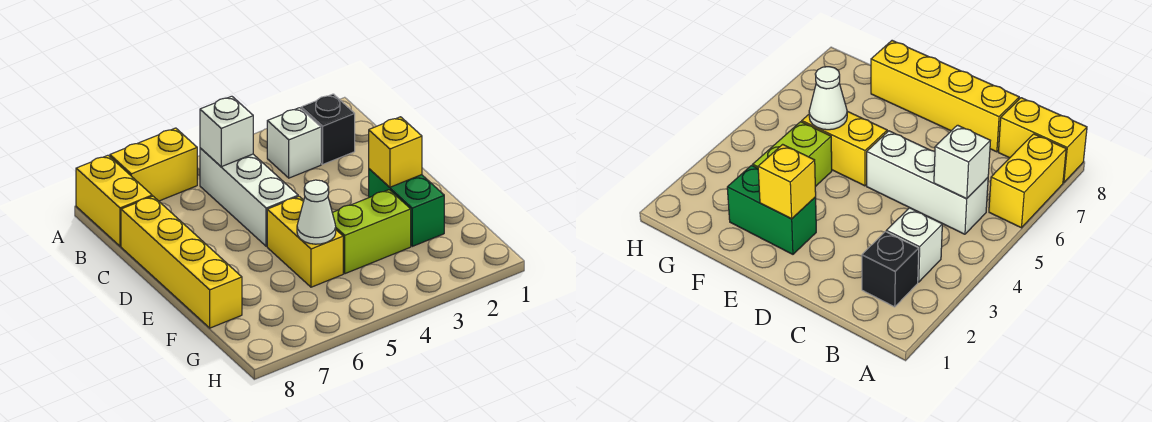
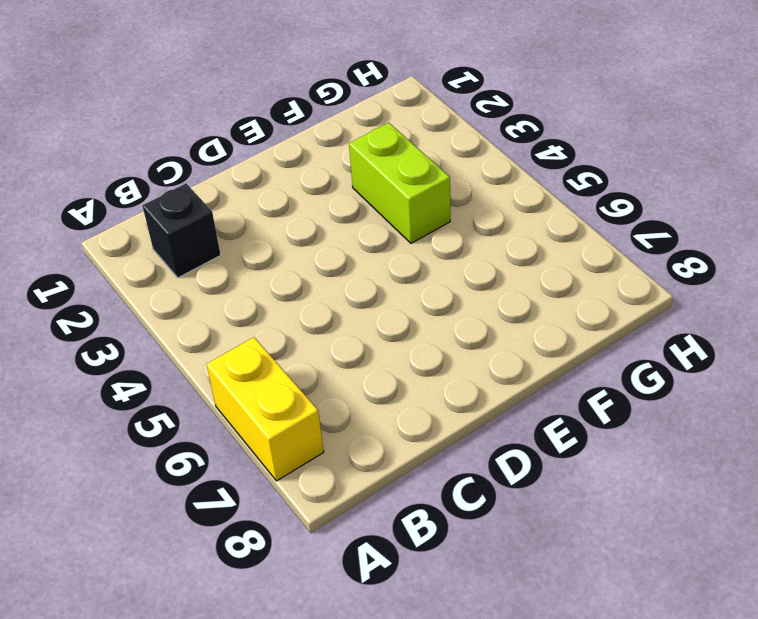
none -> yellow brick A8:B8 level 1
none -> white brick B3 level 1
none -> white brick B5:D5 level 1

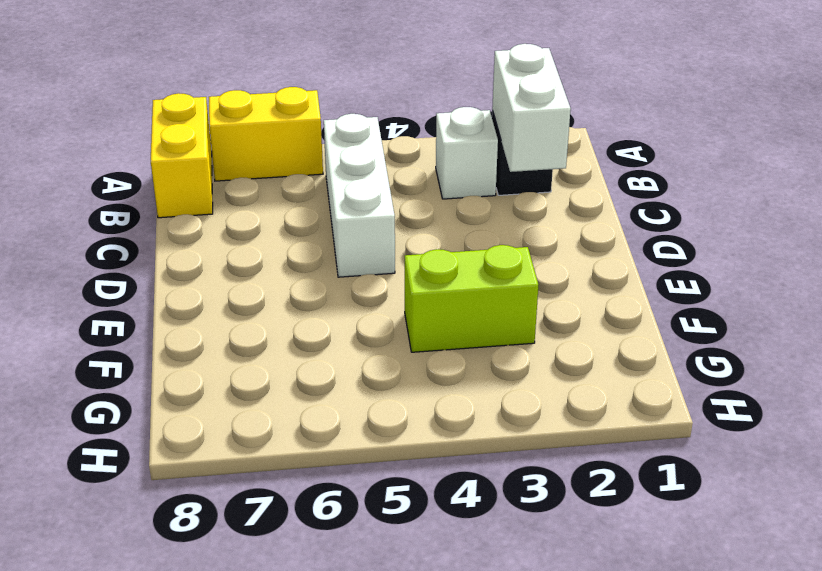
white brick B2:C2 level 2 -> none
none -> yellow brick C8:F8 level 1
none -> green brick E2:F2 level 1
none -> yellow brick E5:F5 level 1

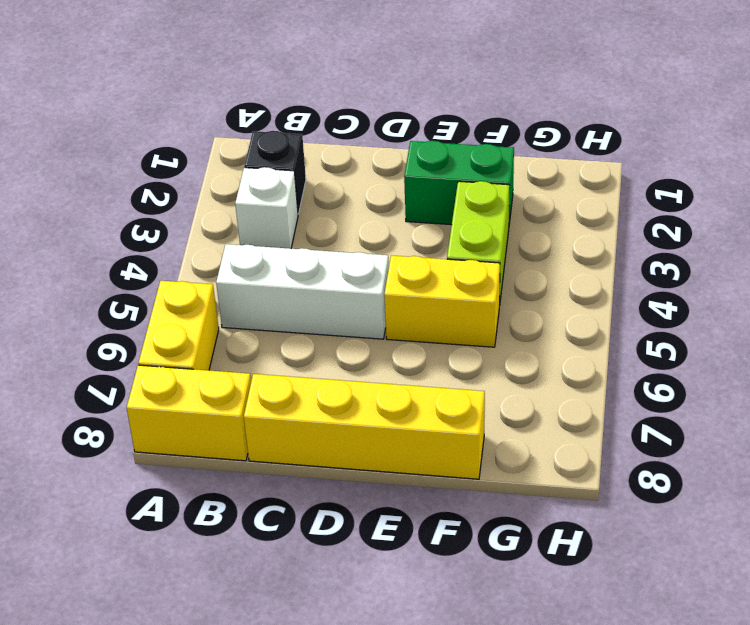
none -> white brick B5 level 2
none -> yellow brick E2 level 2
none -> white cone F5 level 2

